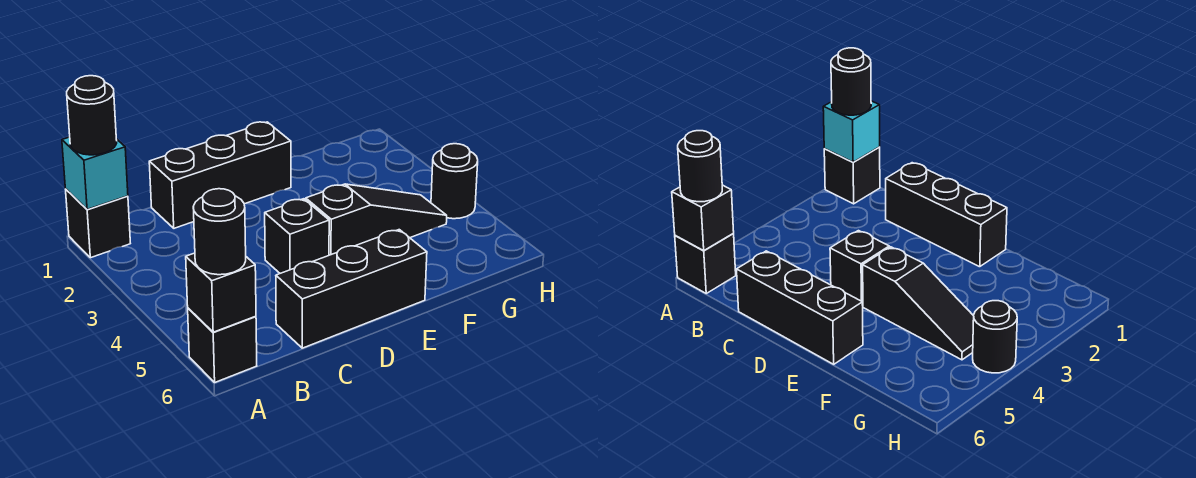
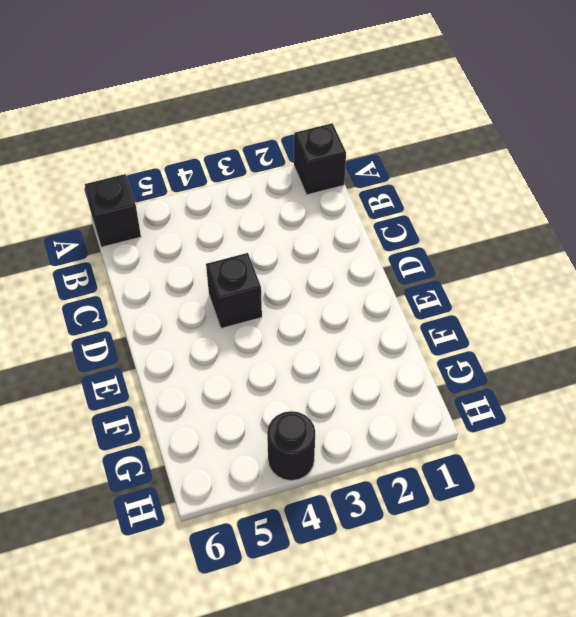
none -> black brick C1:E1 level 1
none -> black brick C6:E6 level 1

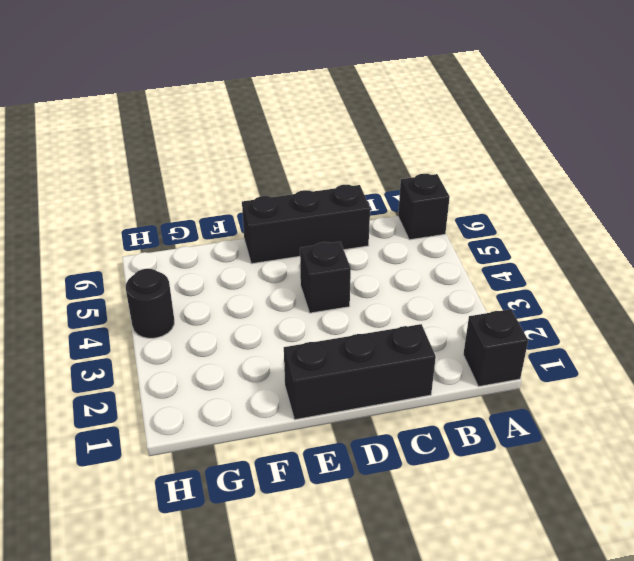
none -> black slope E4:G4 level 1 top E
none -> cyan brick A1 level 2

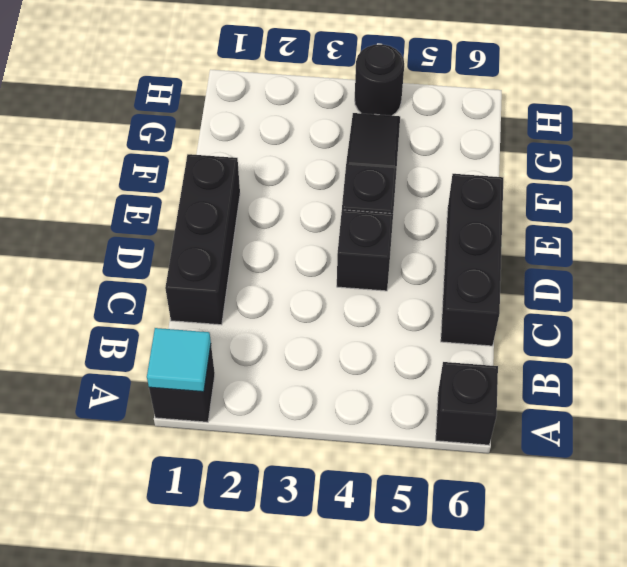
cyan tile A1 level 2 -> cyan brick A1 level 2
none -> black brick A6 level 2
none -> black round brick A1 level 3

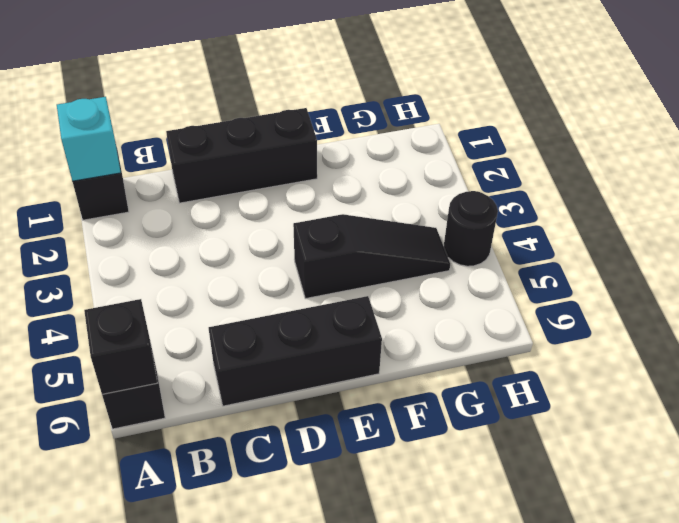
none -> black brick D4 level 1
none -> black round brick A1 level 3

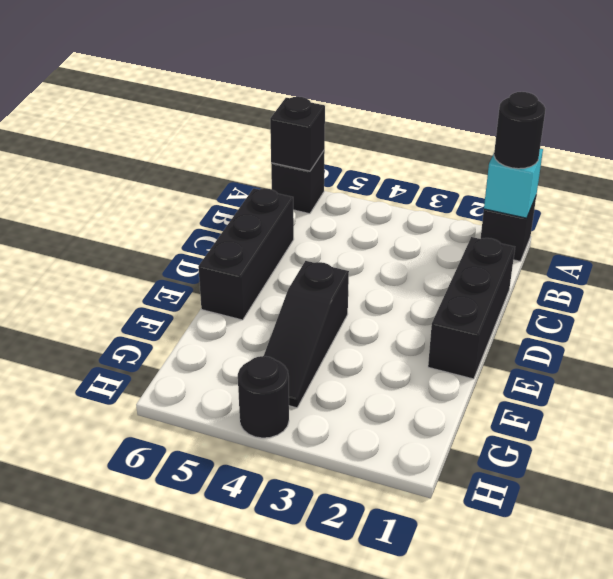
none -> black brick D4 level 1
none -> black round brick A6 level 3

